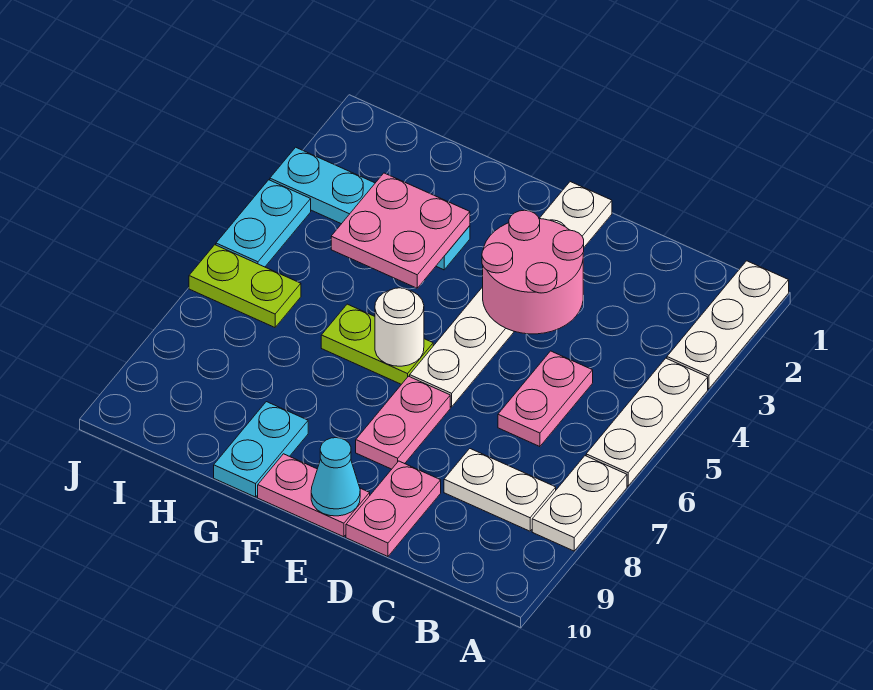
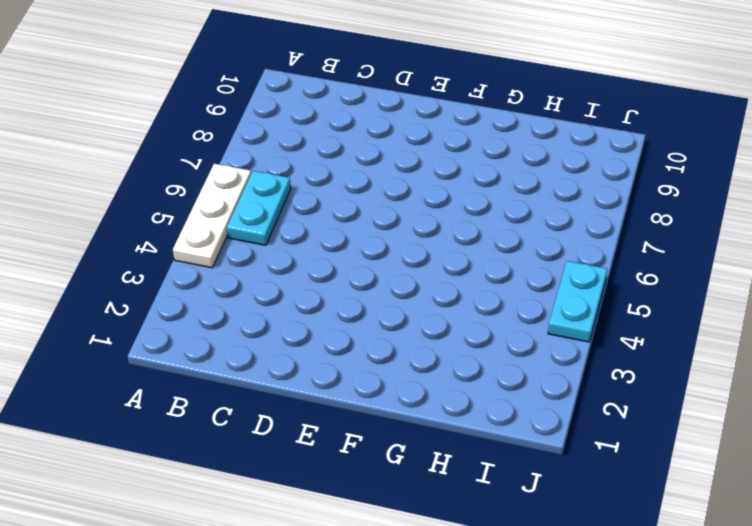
cyan plate B5:B6 level 1 -> cyan plate G9:G10 level 1
none -> white plate A1:A3 level 1
none -> white plate A7:A8 level 1
none -> white plate B8:C8 level 1

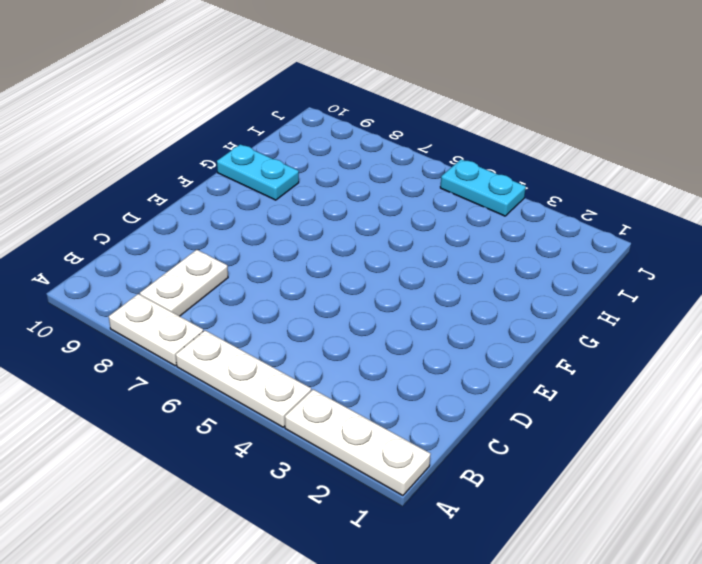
none -> pink plate C5:C6 level 1
none -> pink plate D9:D10 level 1
none -> white plate E1:E6 level 1

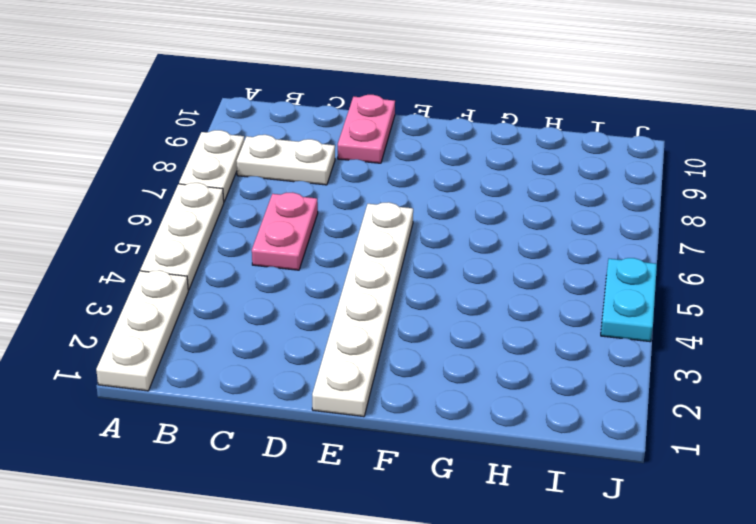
none -> pink plate E7:E8 level 1
none -> pink plate E10:F10 level 1
none -> lime plate F6:G6 level 1

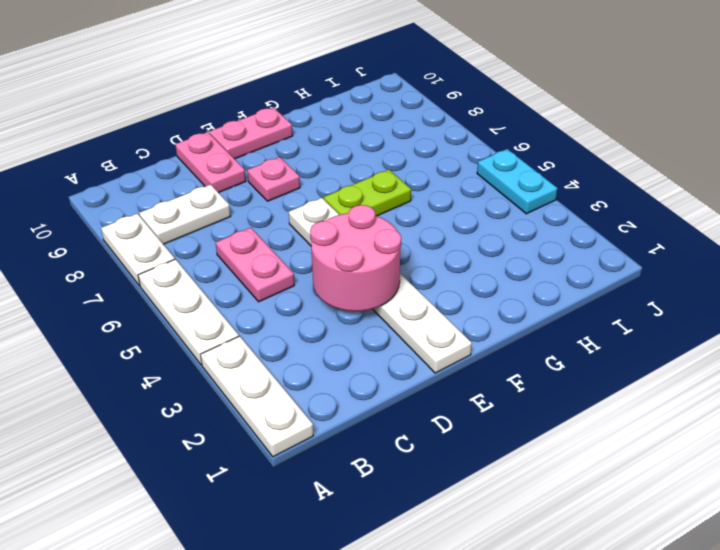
pink plate E8 level 1 -> pink plate E7:E8 level 1
none -> cyan plate G3:J3 level 1
none -> cyan plate G9:G10 level 1
none -> lime plate I6:J6 level 1

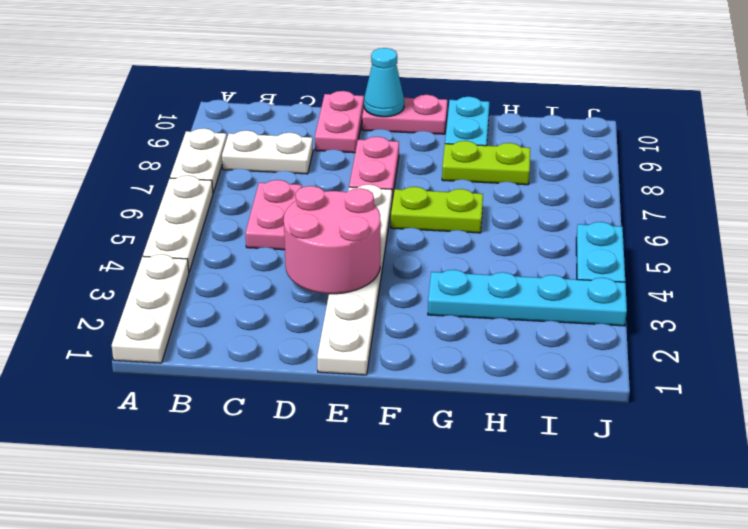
lime plate G8:H8 level 1 -> lime plate I6:J6 level 1
none -> white round brick F6 level 2
none -> pink plate G3:H4 level 2

